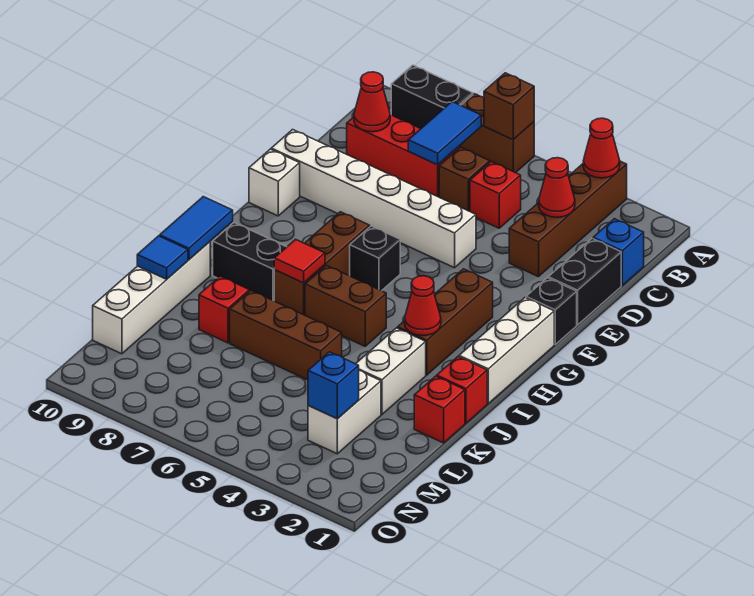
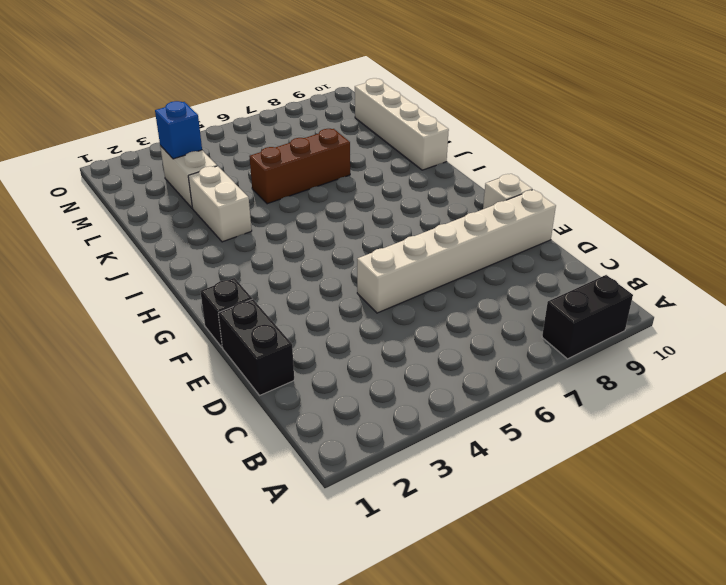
none -> brown brick A3:D3 level 1
none -> brown brick A6:A7 level 1
none -> blue brick C1 level 1
none -> red brick C5 level 1

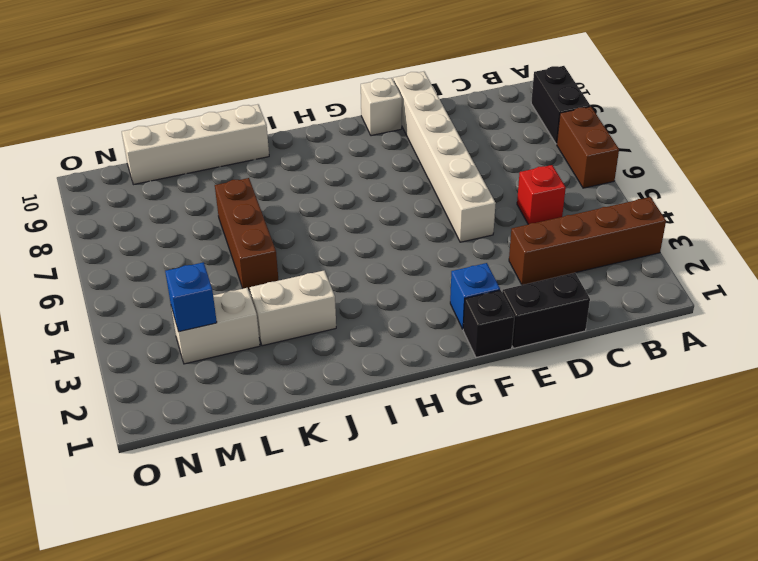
blue brick F2 level 1 -> blue brick C1 level 1
none -> brown brick C6 level 1
none -> red brick C7:C9 level 1
none -> white brick G1:I1 level 1
none -> brown brick G3:I3 level 1

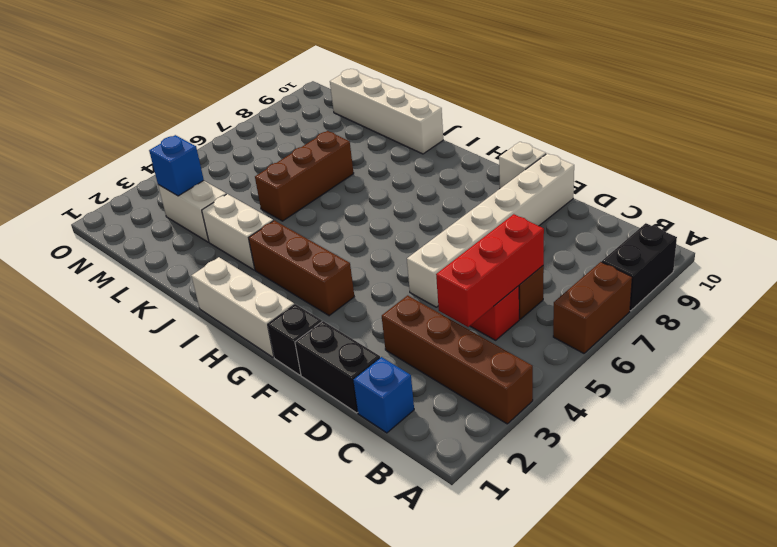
red brick C4:C6 level 2 -> red brick C7:C9 level 1
none -> black brick G6 level 1
none -> brown brick G7:I7 level 1
none -> brown brick I5:I6 level 1
none -> black brick I8:I9 level 1

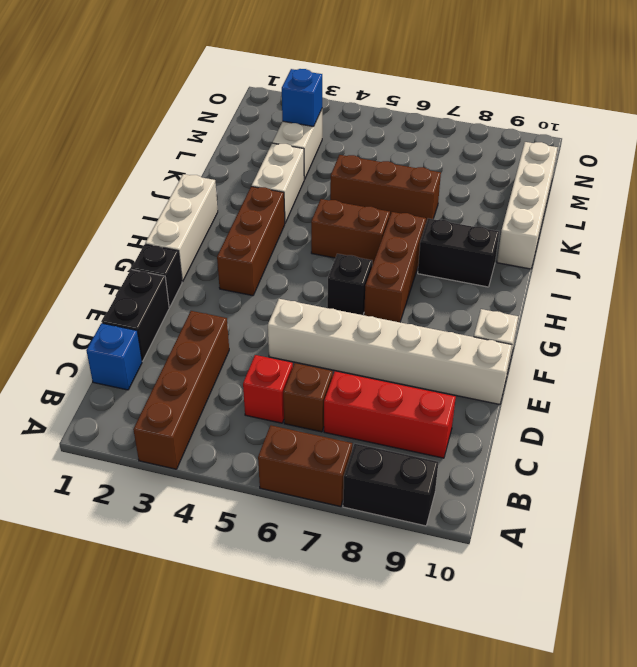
none -> red brick J1 level 1
none -> red brick K1 level 1
none -> red brick K8 level 1
none -> red cone A3 level 2

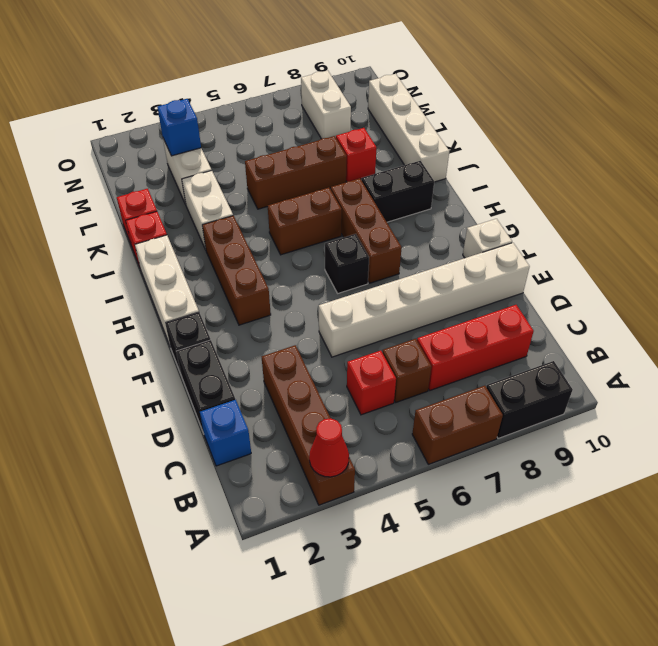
white brick M8:N8 level 1 -> none
none -> brown brick A6 level 2
none -> blue tile B7:C7 level 2
none -> red cone C3 level 2
none -> red cone C9 level 2

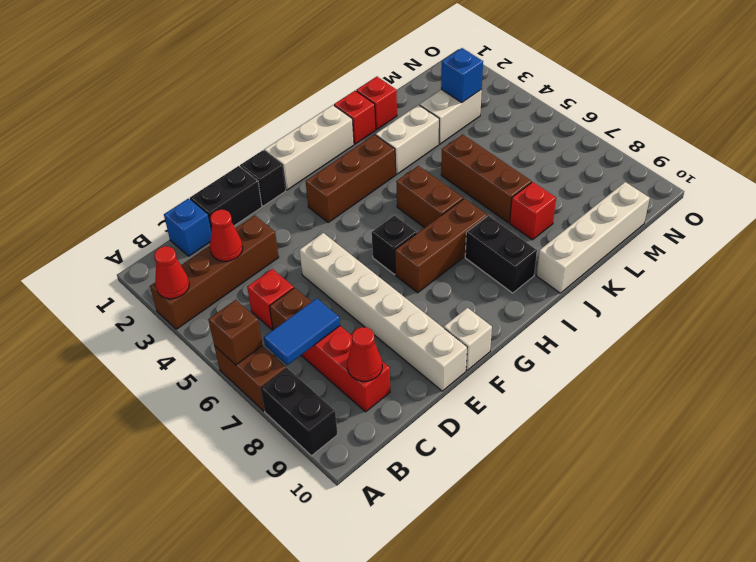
none -> red cone I3 level 2
none -> red tile I7 level 2
none -> blue tile I10:J10 level 2
none -> blue tile K10 level 2

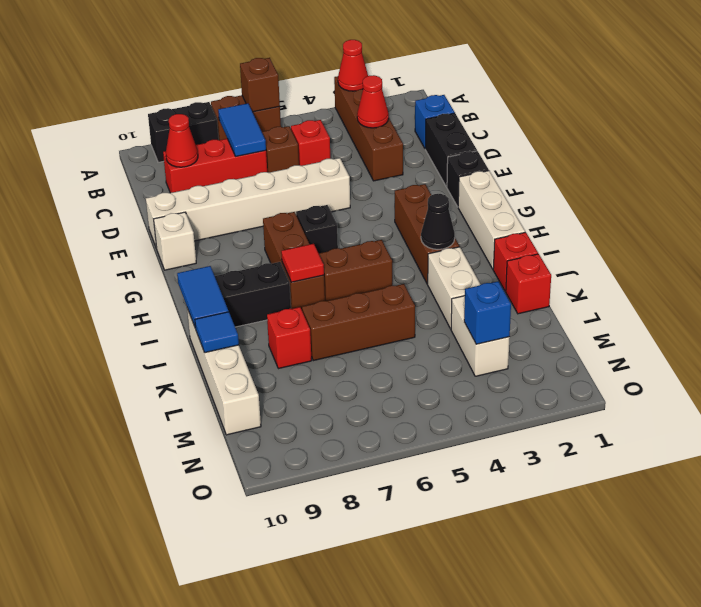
black cone I3 level 2 -> red cone I3 level 2

